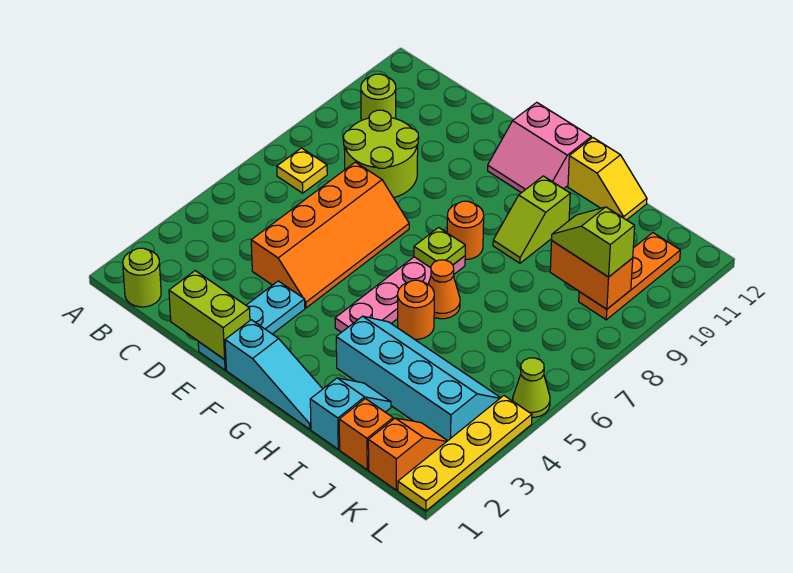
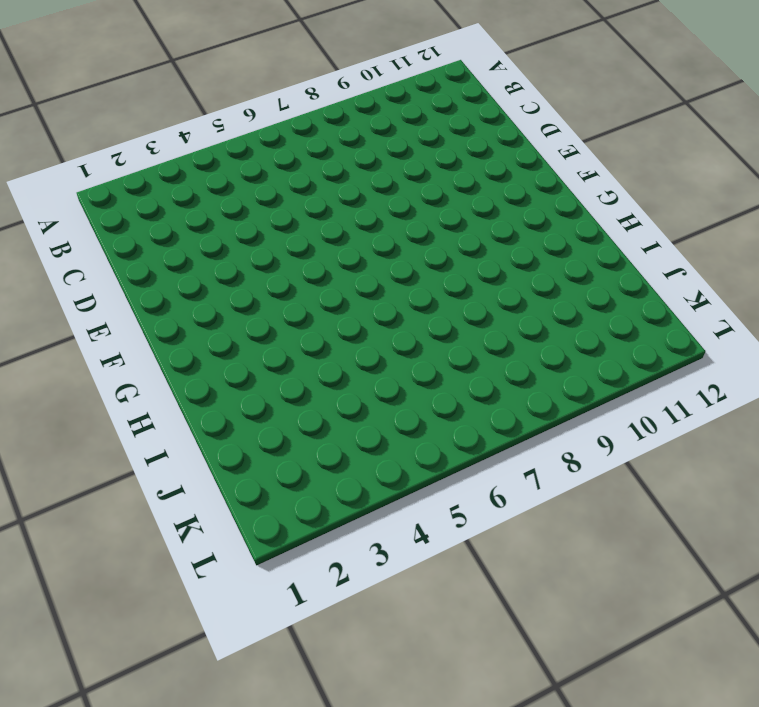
none -> lime round brick B1 level 1
none -> yellow plate B7 level 1
none -> lime round brick B10 level 1

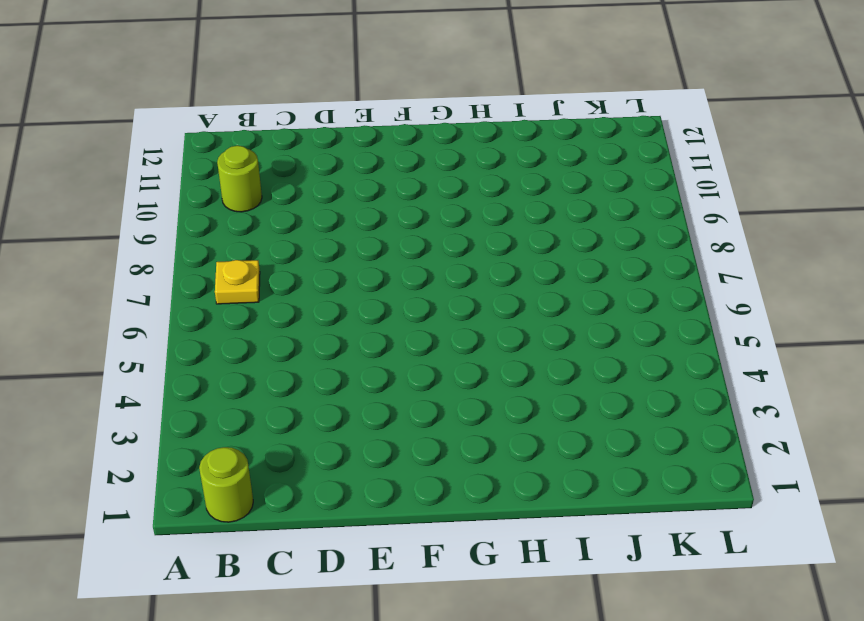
none -> lime round brick C8:D9 level 1
none -> orange slope D4:E7 level 1 top D
none -> cyan plate E1:E3 level 1

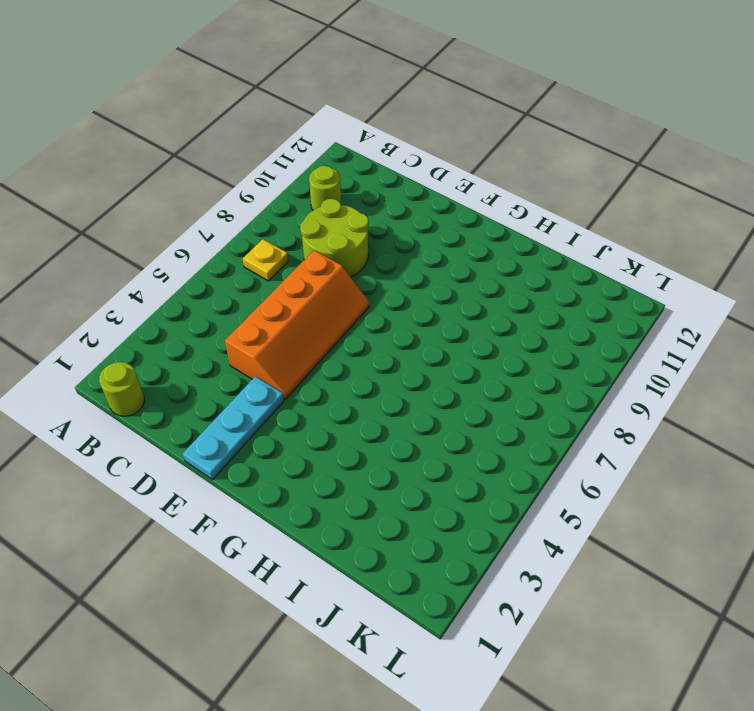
none -> cyan slope F1:H1 level 1 top F
none -> pink slope F11:G12 level 1 top 12
none -> pink plate G4:G7 level 1

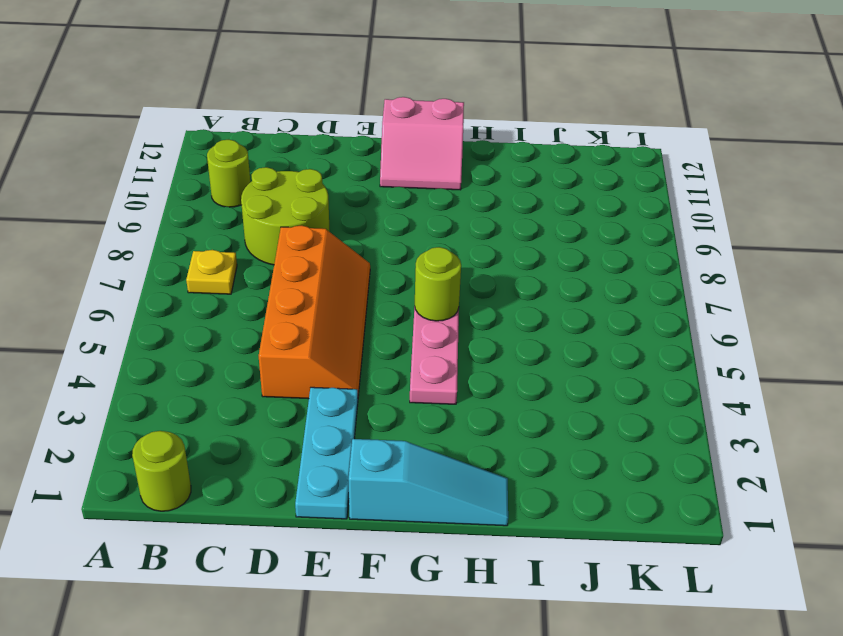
lime round brick G6 level 2 -> none
none -> orange round brick G8 level 1
none -> cyan slope H3:K4 level 1 top 3
none -> orange round brick H5 level 1

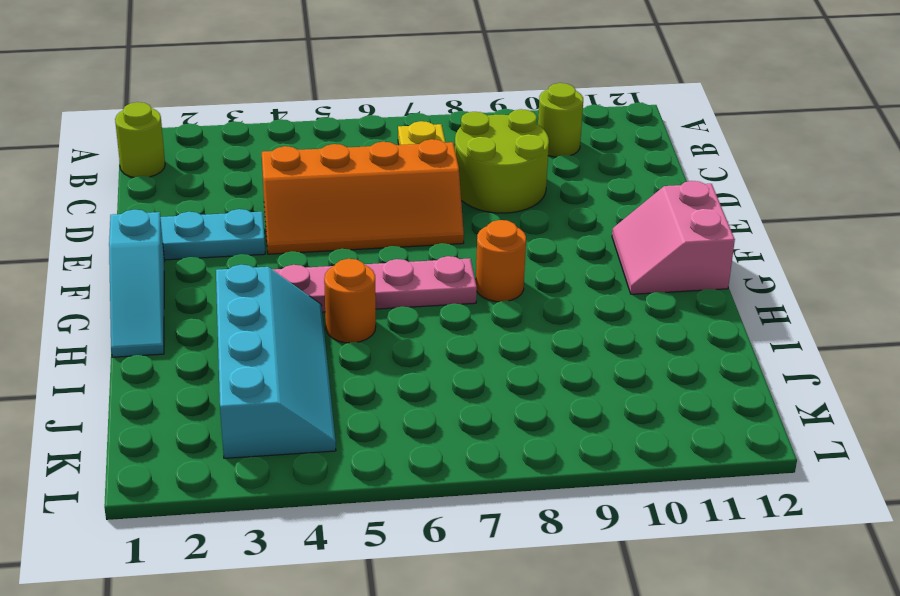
none -> orange cone H6 level 1
none -> lime slope H9:H10 level 1 top 10
none -> yellow slope H12:I12 level 1 top H

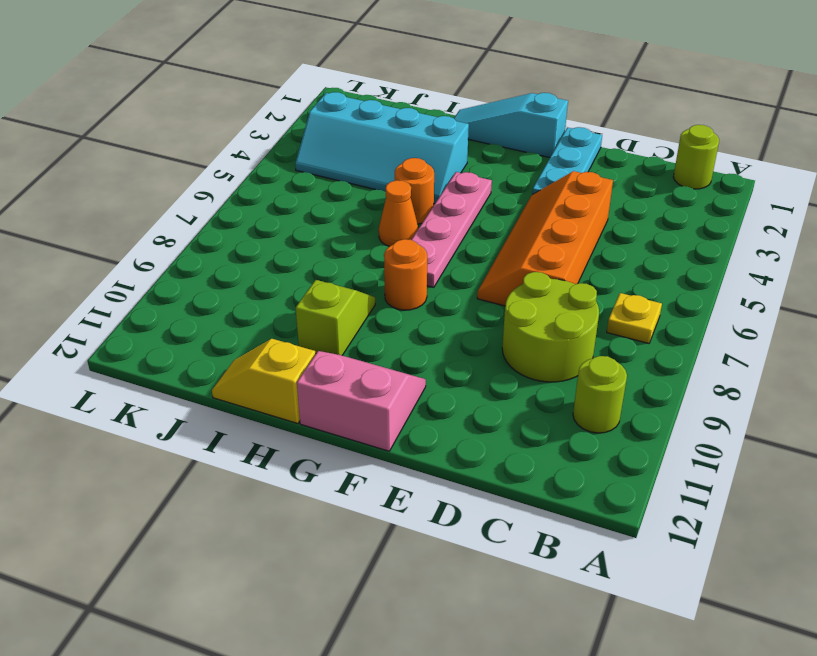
none -> cyan slope I1:I2 level 1 top 1
none -> orange brick J1 level 1
none -> orange slope K1:K2 level 1 top 1

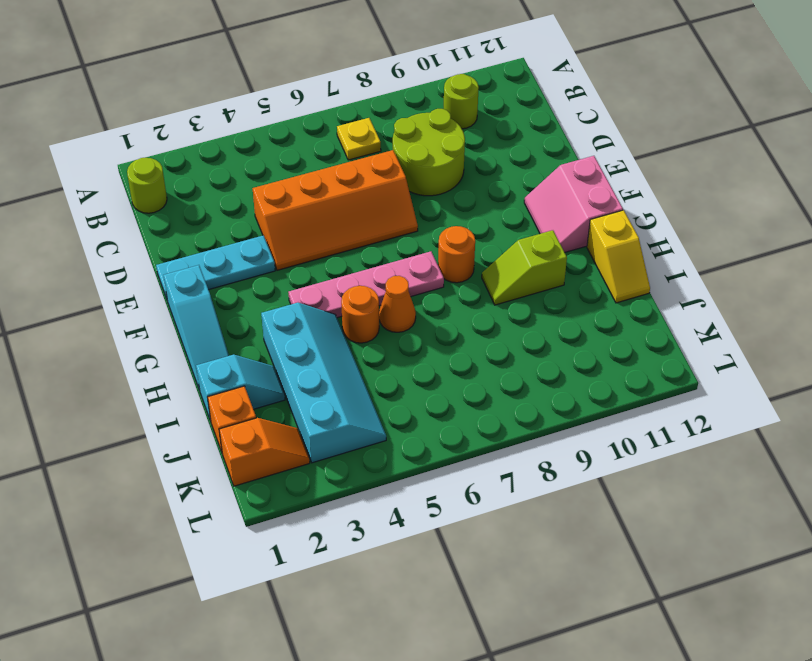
none -> orange plate K9:K11 level 1
none -> yellow plate L1:L4 level 1
none -> lime cone L5 level 1

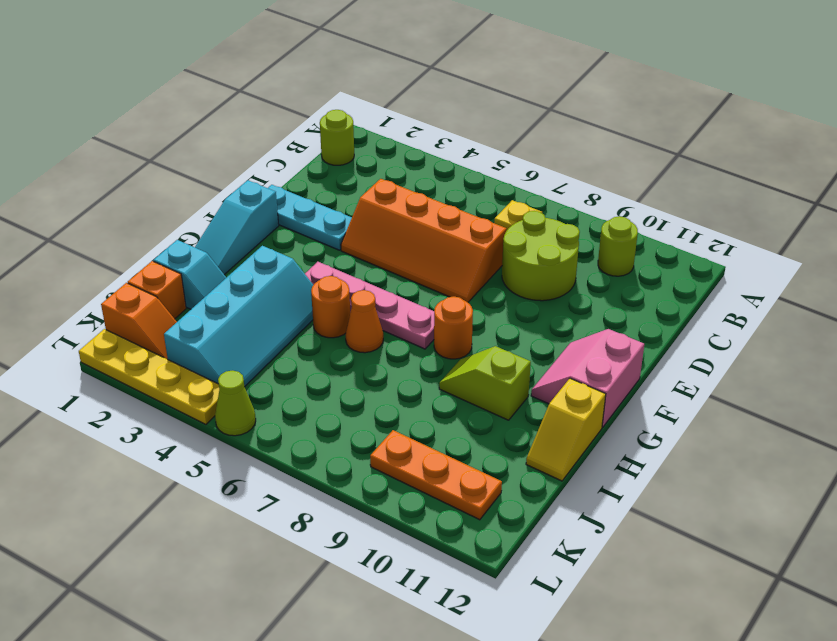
none -> lime brick D1:E1 level 2
none -> lime plate G7 level 2
none -> orange brick J9:K9 level 2

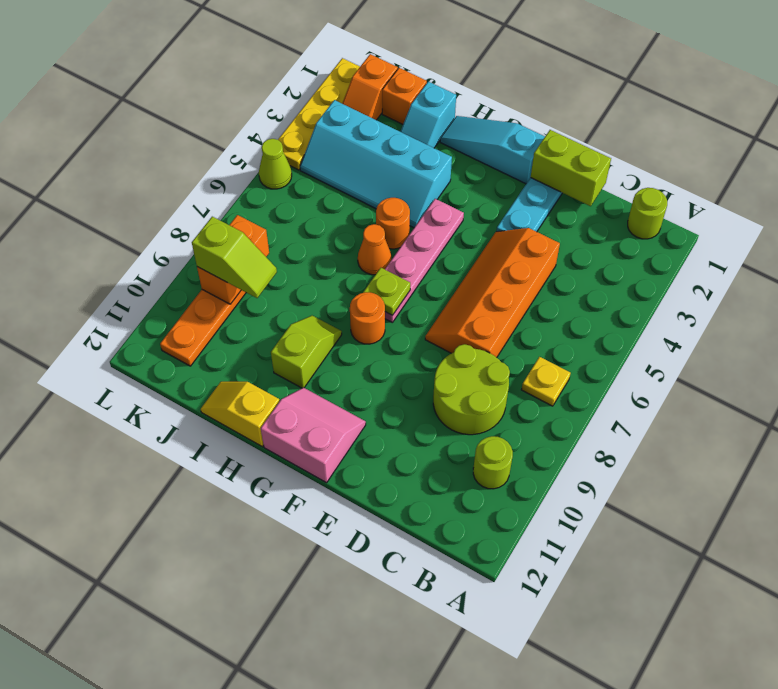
orange brick K8:K9 level 2 -> orange brick J9:K9 level 2

